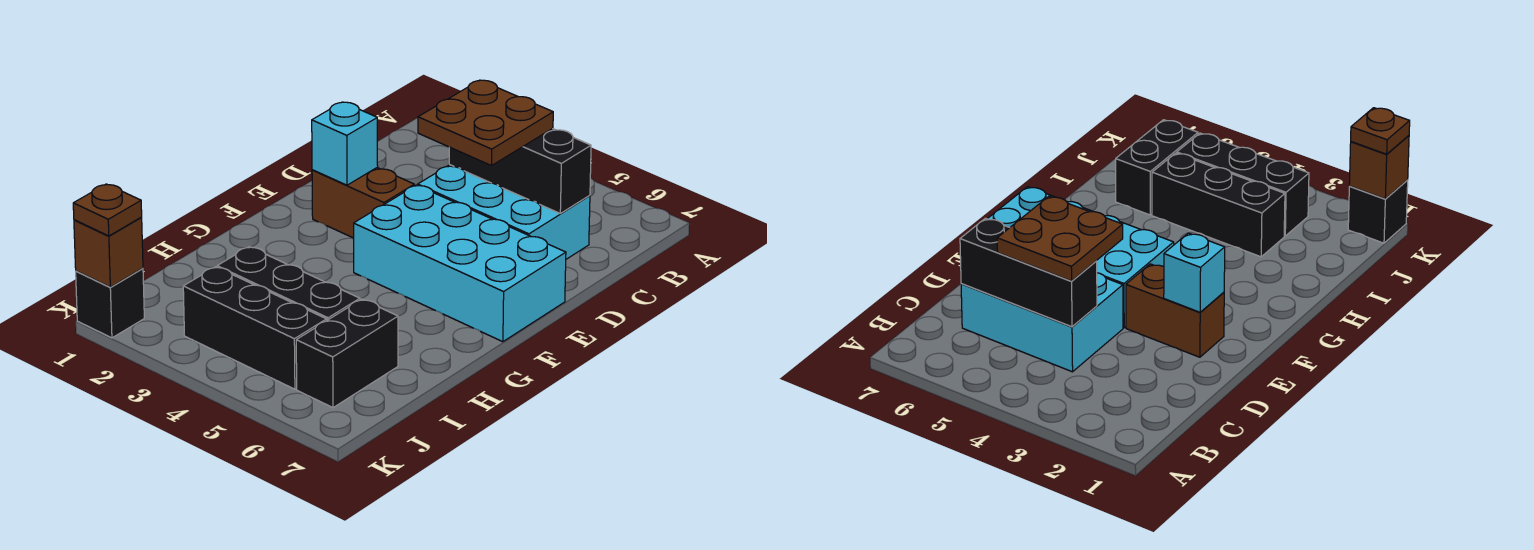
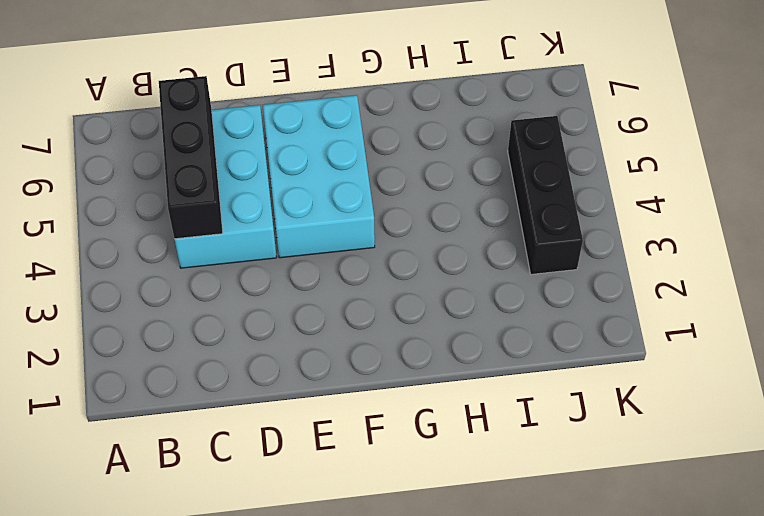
cyan brick E4:F6 level 1 -> cyan brick E4:F7 level 1
none -> brown brick E2:E3 level 1
none -> black brick I3:I5 level 1
none -> black brick I6:J6 level 1

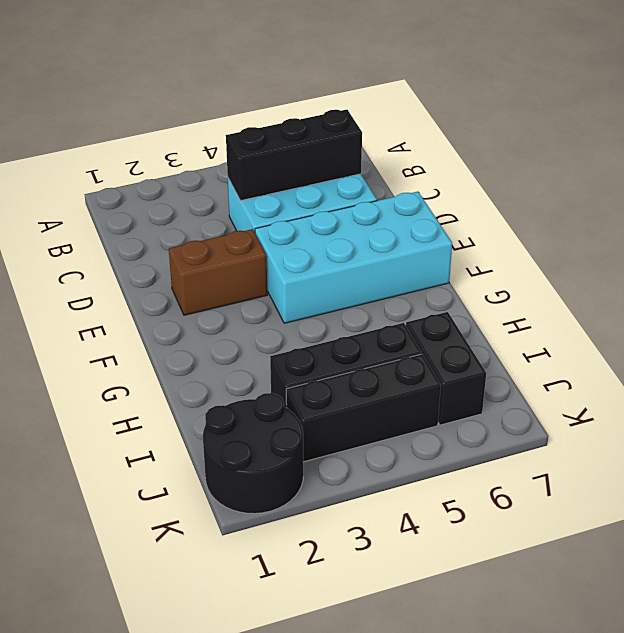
black round brick J1:K2 level 1 -> black brick K1 level 1
none -> cyan brick E2 level 2
none -> brown brick K1 level 2
none -> brown plate C4:D5 level 3

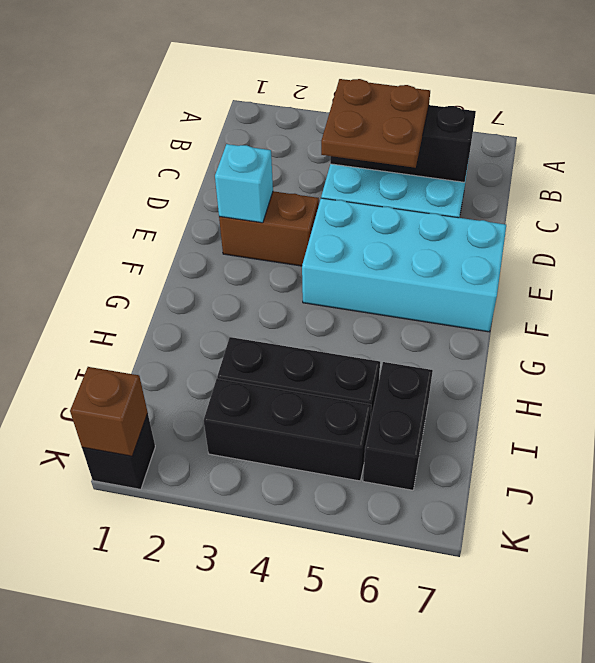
none -> brown plate K1 level 3

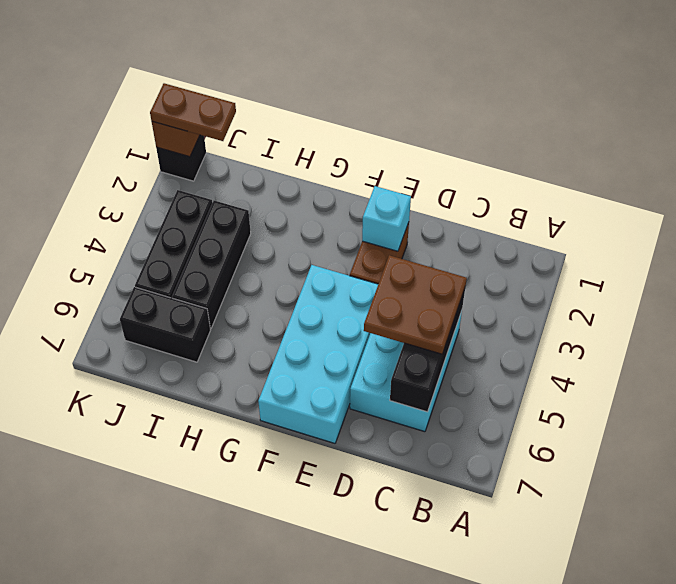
brown plate J1:K1 level 3 -> brown plate K1 level 3

